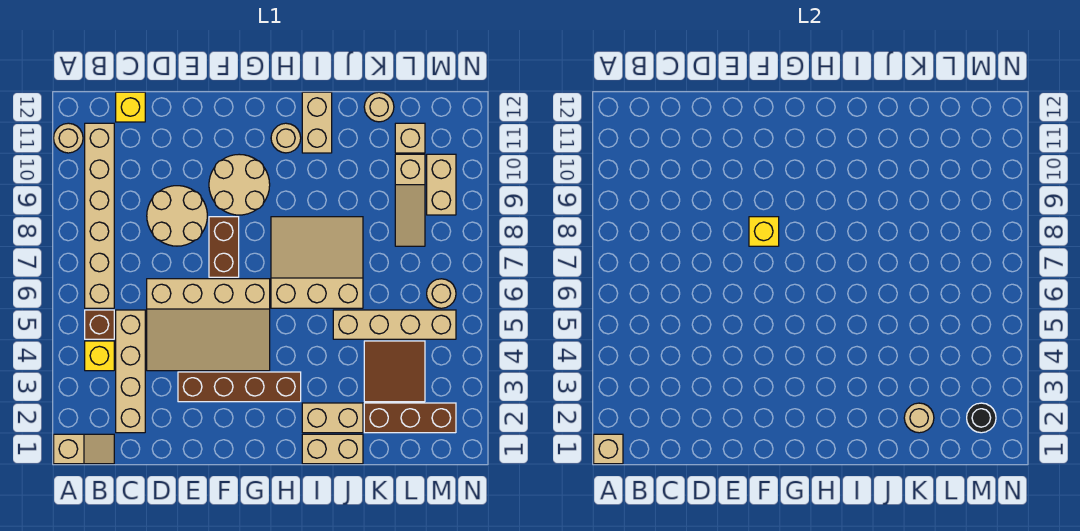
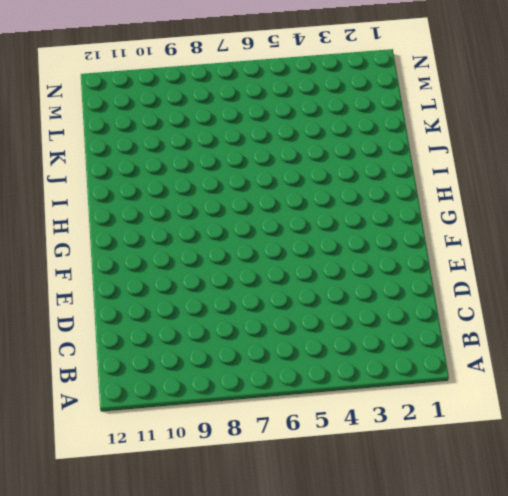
none -> tan slope A1:B1 level 1 top A
none -> tan round brick A11 level 1
none -> yellow brick B4 level 1

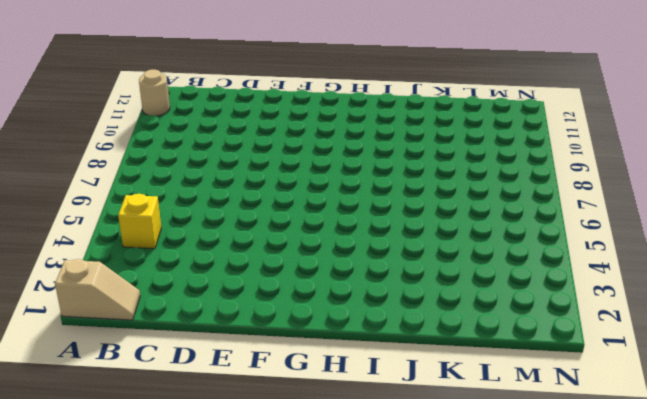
none -> brown brick B5 level 1
none -> tan brick B6:B11 level 1
none -> tan brick C2:C5 level 1

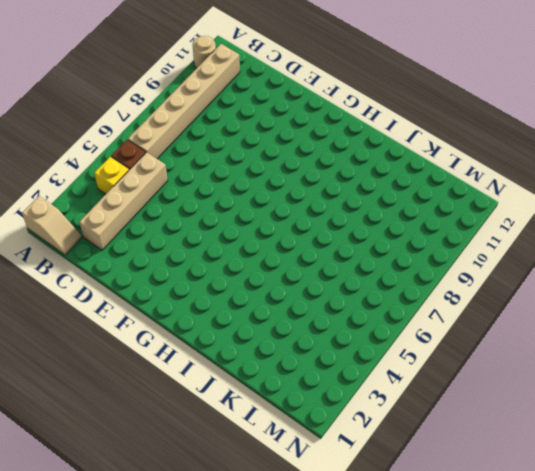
none -> yellow brick C12 level 1
none -> tan slope D4:G6 level 1 top 6
none -> tan round brick D8:E9 level 1

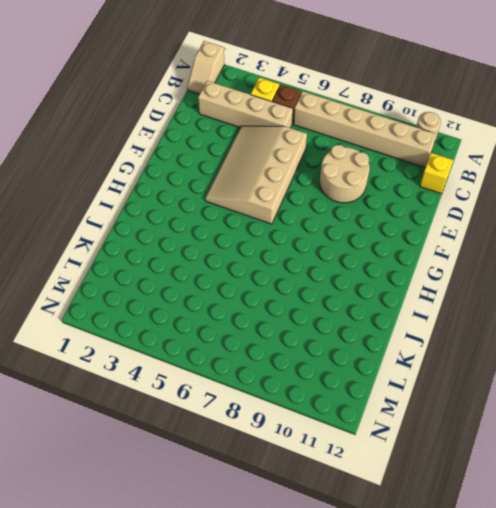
none -> brown brick E3:H3 level 1
none -> brown brick F7:F8 level 1
none -> tan round brick F9:G10 level 1

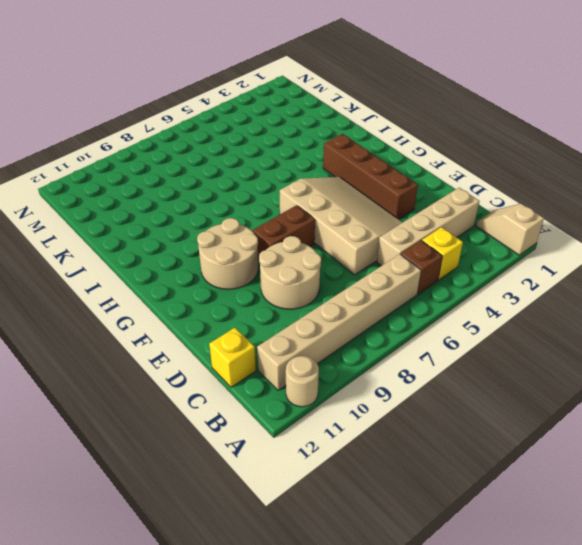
none -> tan slope H6:J8 level 1 top 6
none -> tan round brick H11 level 1
none -> tan brick I1:J1 level 1

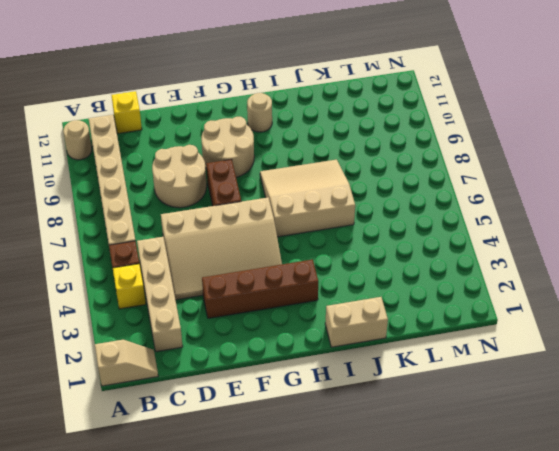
none -> tan brick I2:J2 level 1
none -> tan brick I11:I12 level 1
none -> tan brick J5:M5 level 1

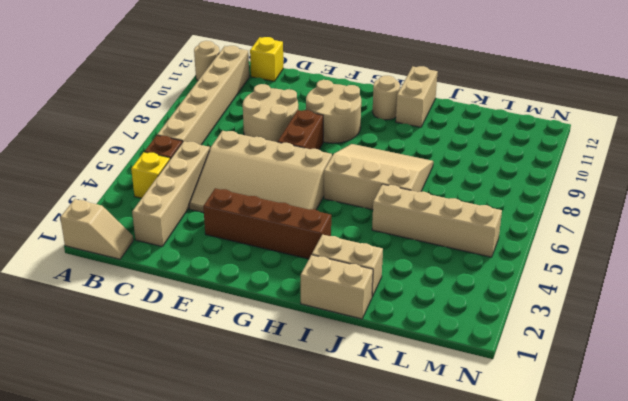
none -> brown brick K2:M2 level 1
none -> brown tile K3:L4 level 1
none -> tan round brick K12 level 1

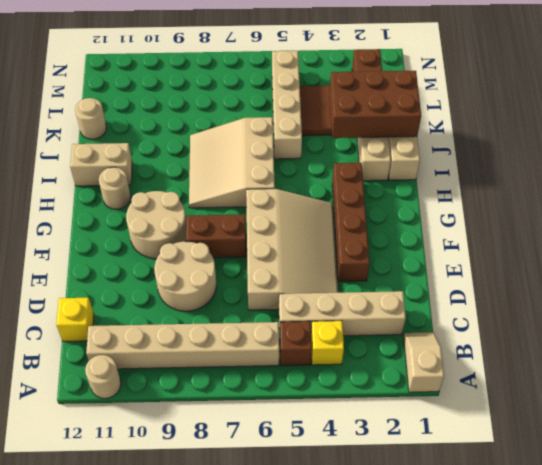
brown brick J1:K3 level 2 -> tan round brick K2 level 2
none -> tan slope L8:L10 level 1 top 10
none -> tan brick L11 level 1
none -> tan round brick M6 level 1

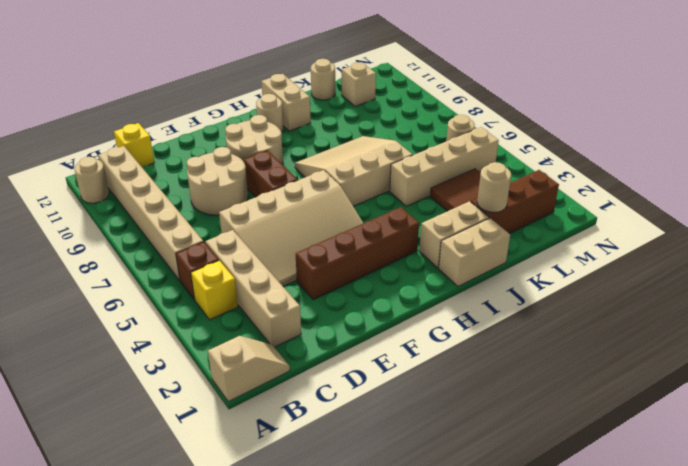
none -> tan slope L8:L10 level 1 top 10
none -> tan brick M9:M10 level 1
none -> tan brick A1 level 2

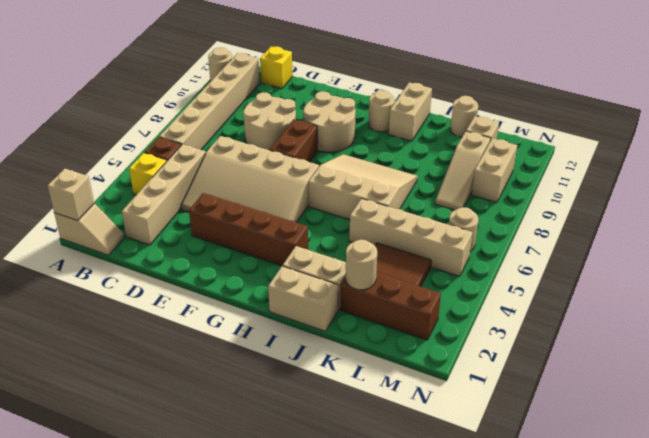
none -> yellow brick F8 level 2
none -> black round brick M2 level 2

